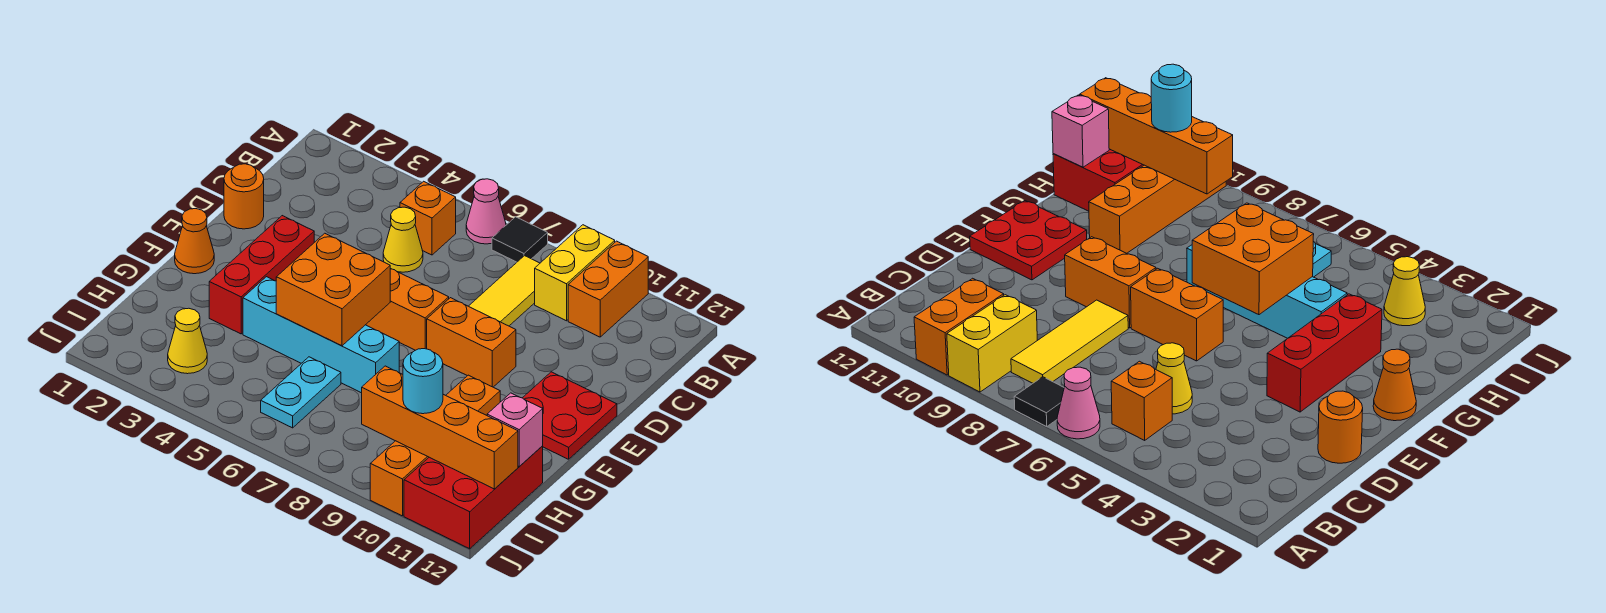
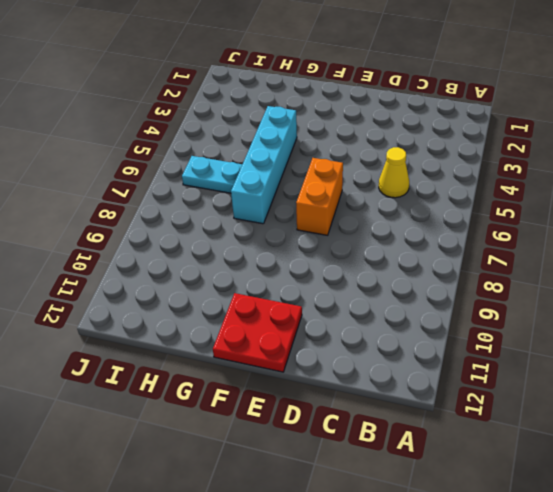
none -> pink cone A6 level 1
none -> black tile A7 level 1
none -> yellow brick A9:B9 level 1

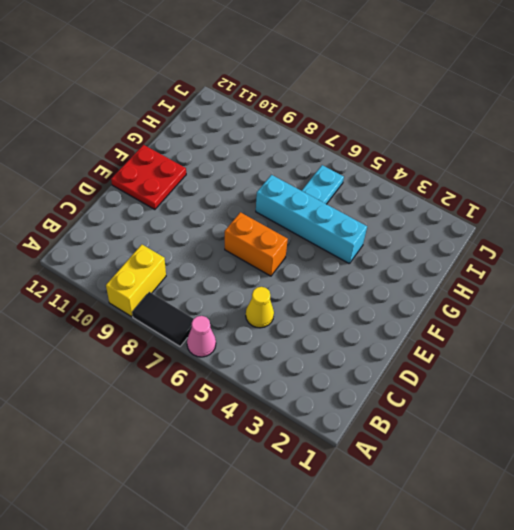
black tile A7:A8 level 1 -> black tile A7 level 1
none -> orange brick A10:B10 level 1
none -> orange brick B5 level 1
none -> yellow tile B8:D8 level 1

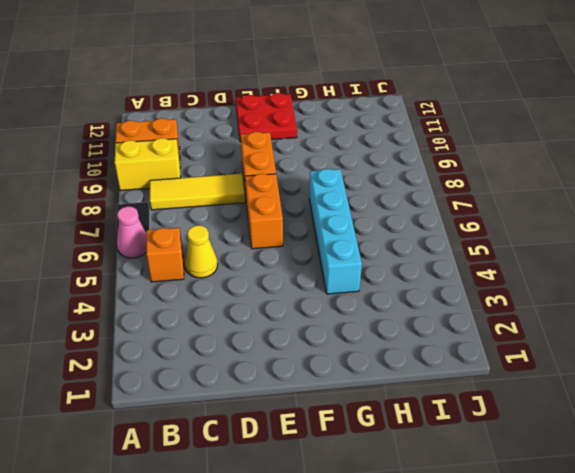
none -> orange round brick D1 level 1
none -> red brick E3:G3 level 1
none -> orange cone F1 level 1

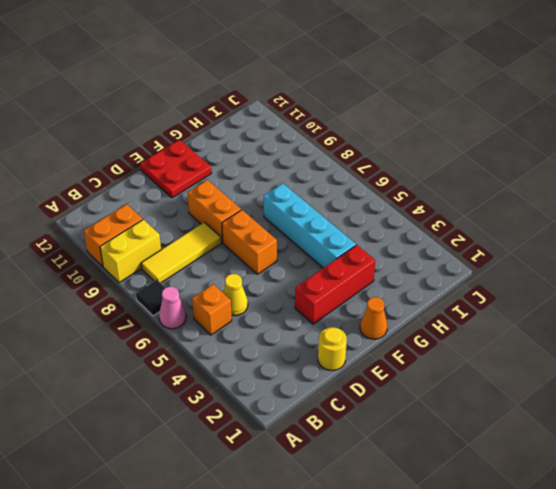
yellow round brick D1 level 1 -> orange round brick D1 level 1
none -> orange brick G10:J10 level 1
none -> cyan plate H6:I6 level 1
none -> red brick H11:J12 level 1

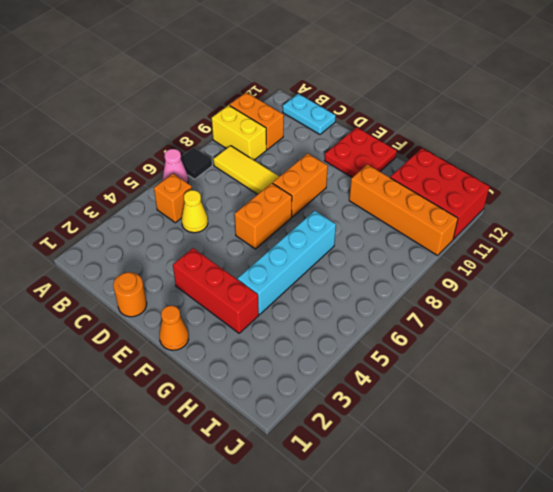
cyan plate B12:C12 level 1 -> cyan plate H6:I6 level 1
none -> yellow cone I3 level 1
none -> orange brick F5:G6 level 2
none -> pink brick H12 level 2

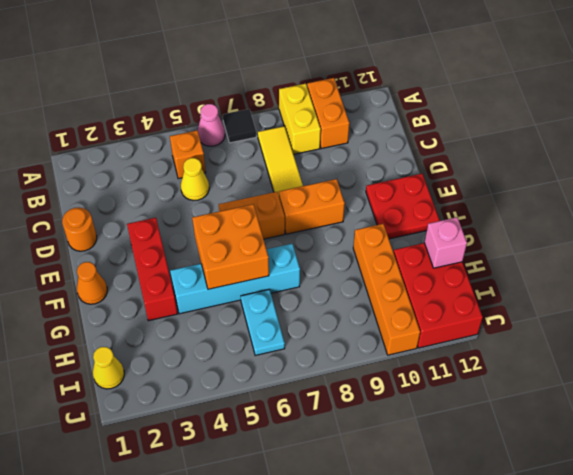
yellow cone I1 level 1 -> yellow cone I3 level 1
none -> orange brick I9:I12 level 2
none -> cyan round brick I10 level 3

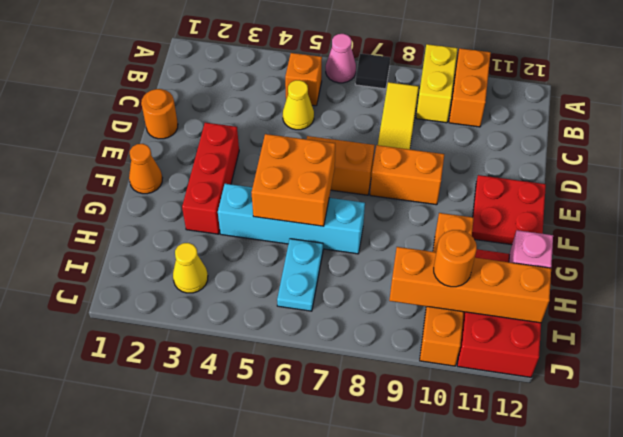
orange round brick I10 level 3 -> cyan round brick I10 level 3

